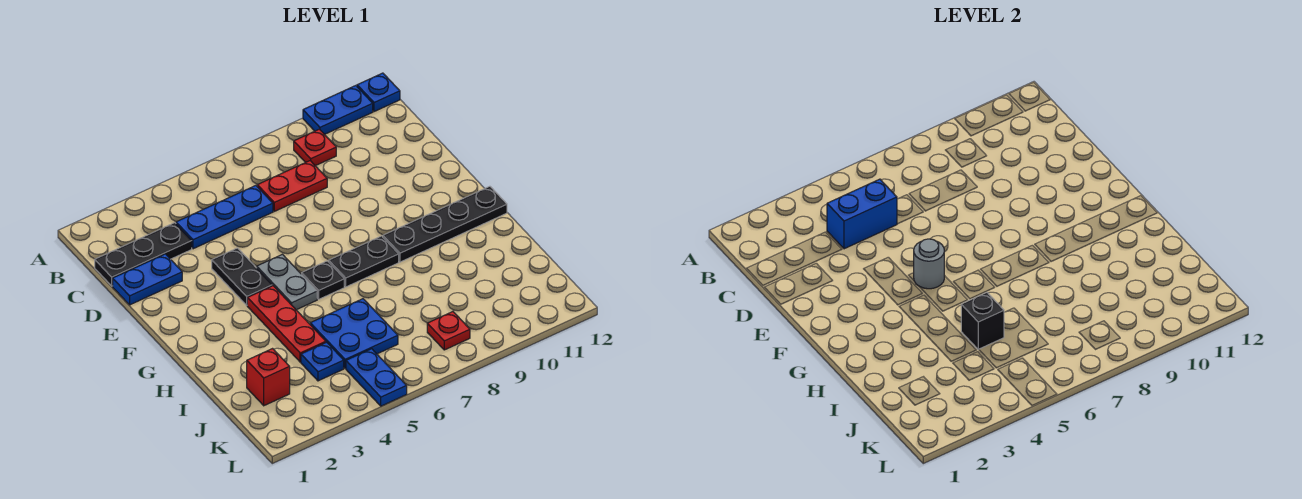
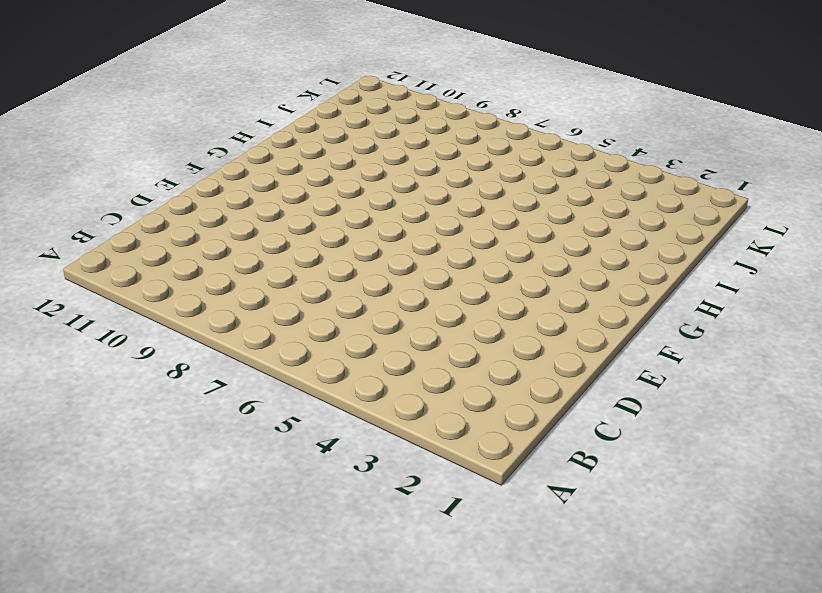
none -> blue plate A10:A11 level 1
none -> blue plate A12 level 1
none -> red plate B9 level 1

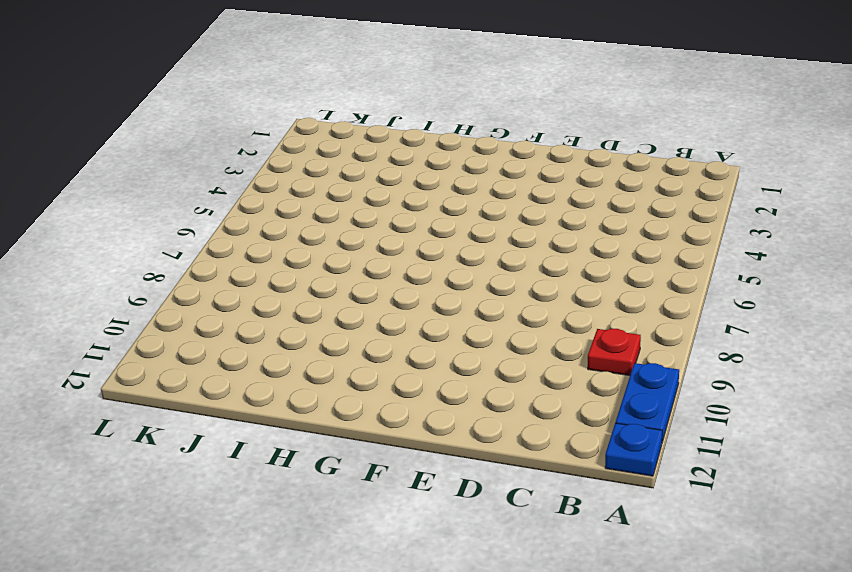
none -> black plate C1:C3 level 1
none -> blue plate C4:C6 level 1
none -> red plate C7:C8 level 1

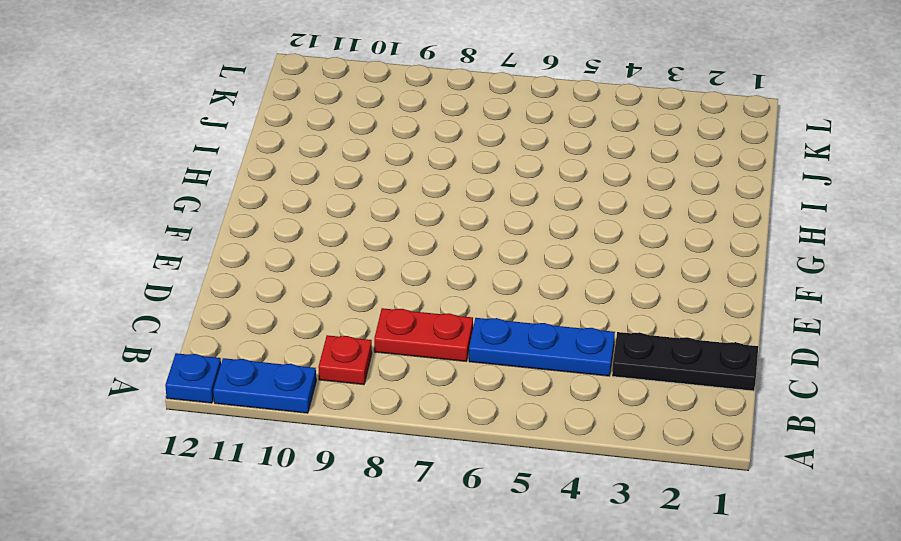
none -> blue plate D1:D2 level 1
none -> black plate E4:F4 level 1
none -> grey plate F5:G5 level 1

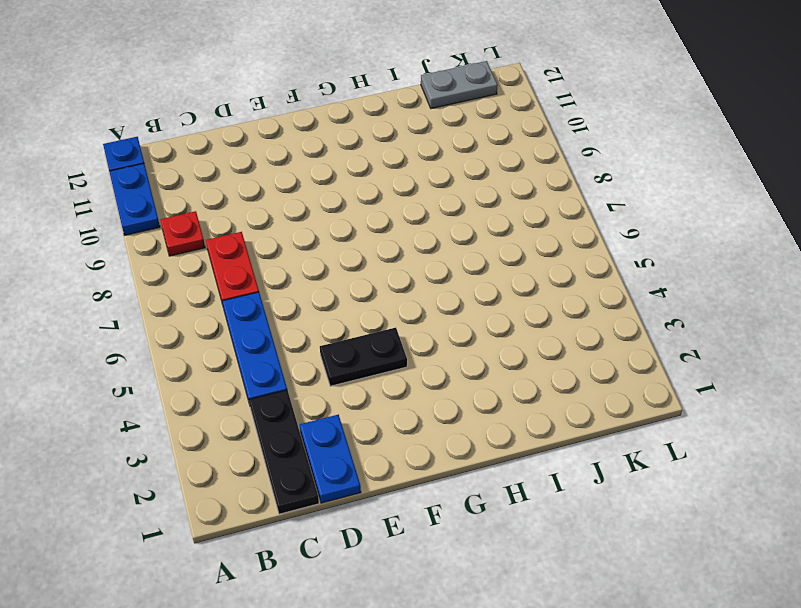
grey plate J12:K12 level 1 -> grey plate F5:G5 level 1
none -> red plate G4:I4 level 1
none -> black plate G6 level 1
none -> black plate G7:G8 level 1

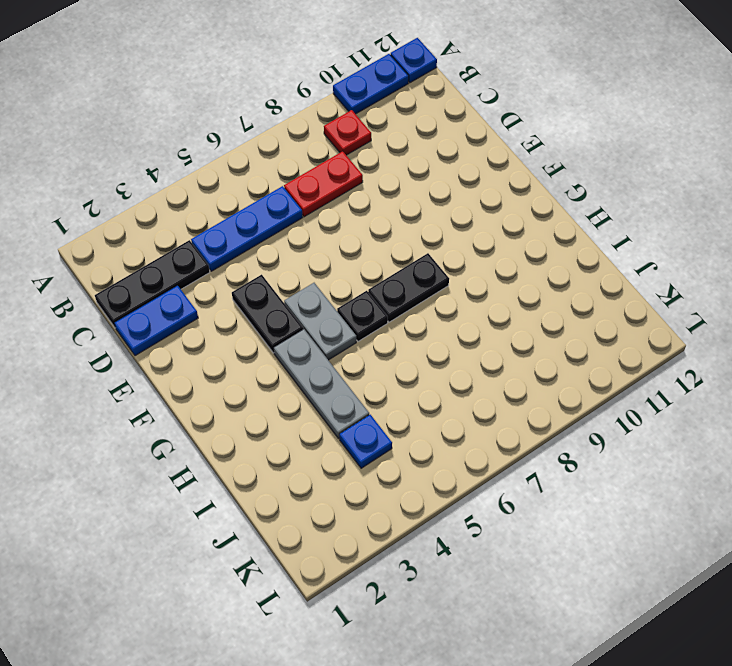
grey plate G4:I4 level 1 -> red plate G4:I4 level 1
none -> black plate G9:G12 level 1
none -> blue plate I5:J6 level 1
none -> red brick J2 level 1

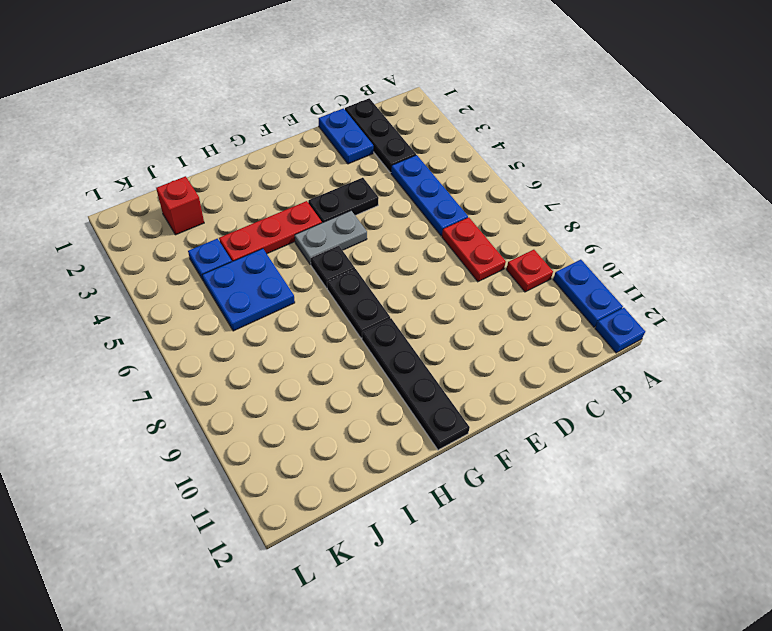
none -> blue plate K5:L5 level 1
none -> red plate K8 level 1
none -> blue brick C4:C5 level 2

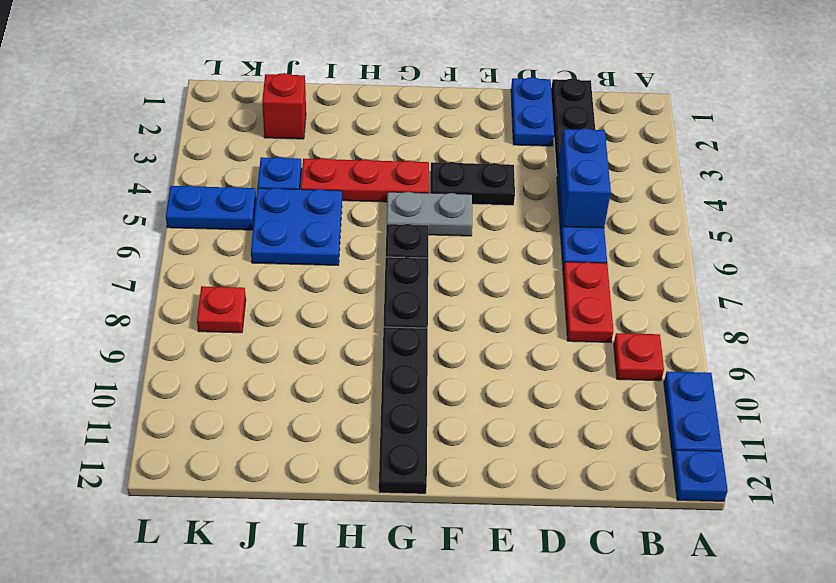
none -> grey round brick F5 level 2
none -> black brick I5 level 2

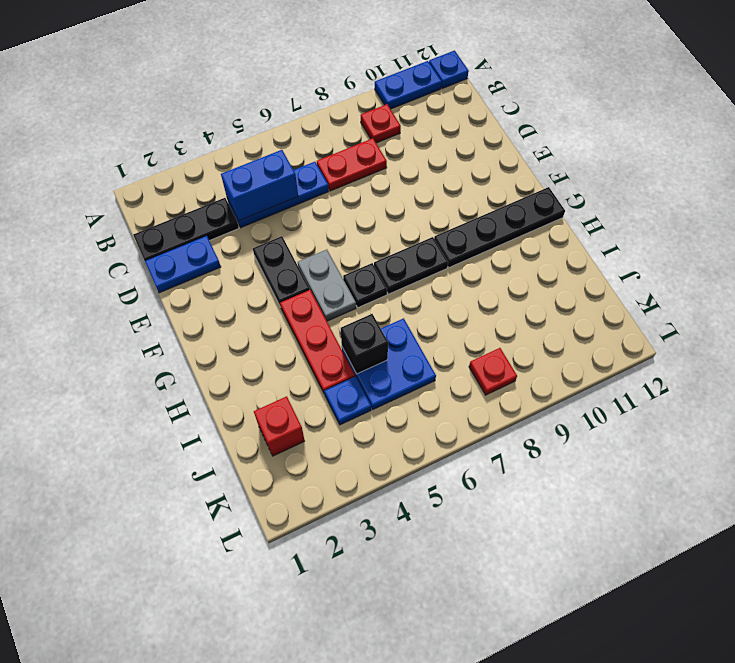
none -> blue plate K5:L5 level 1
none -> grey round brick F5 level 2

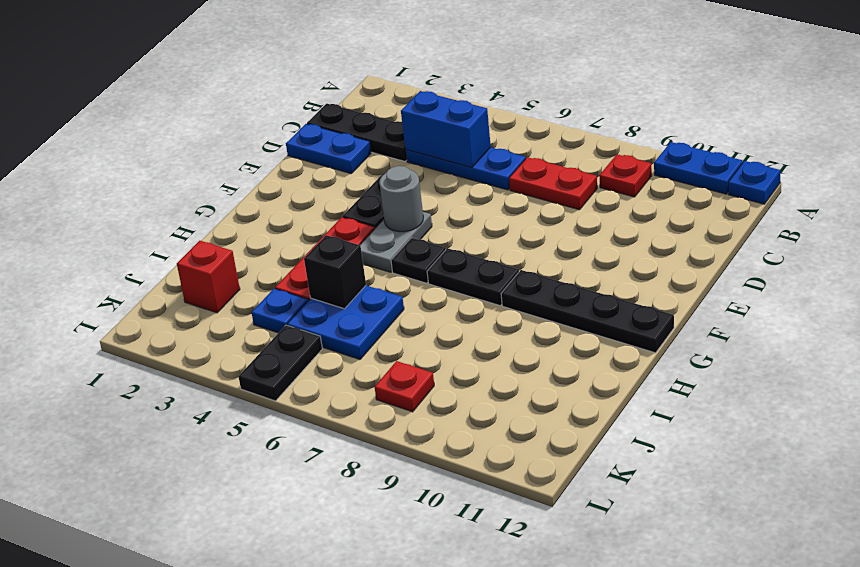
black plate K5:L5 level 1 -> blue plate K5:L5 level 1

